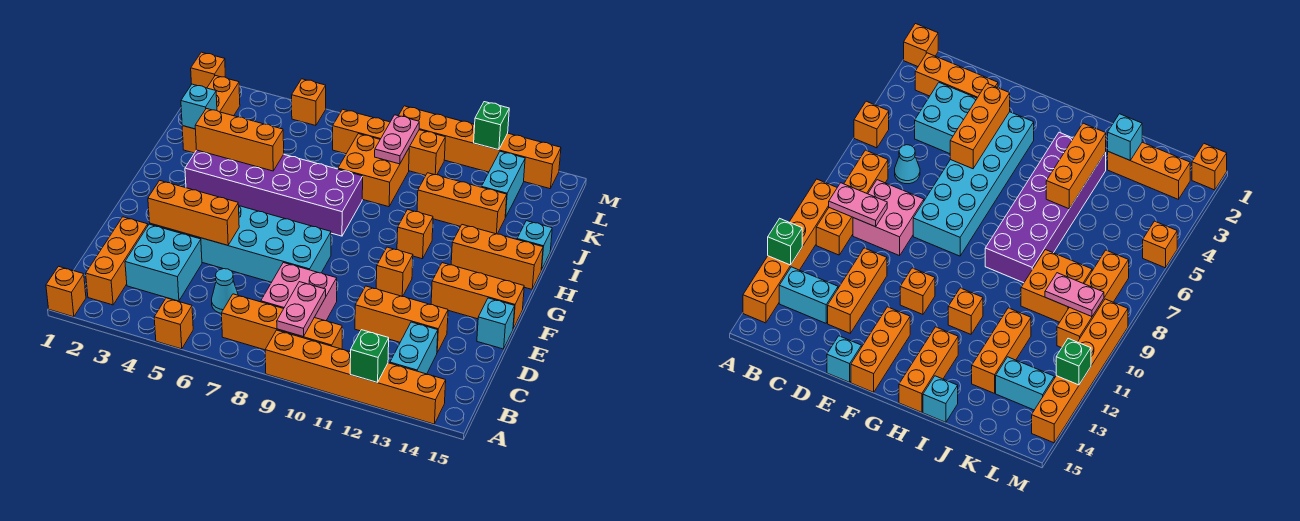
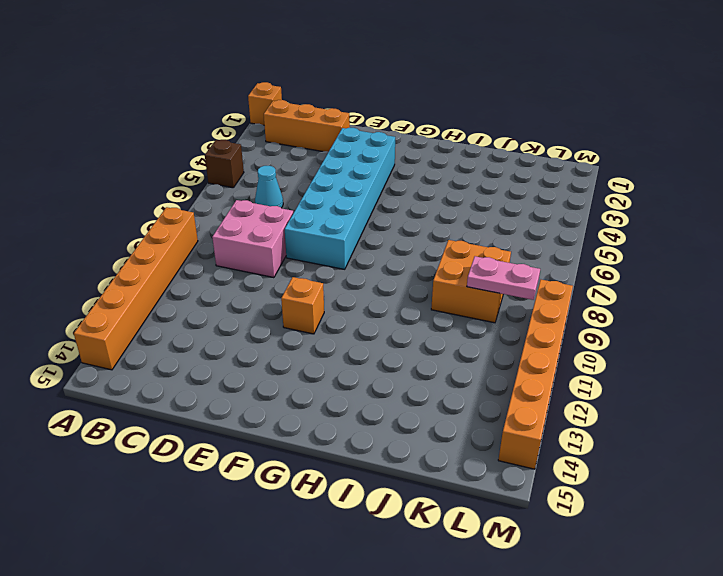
brown brick A5 level 1 -> orange brick A5 level 1
none -> orange brick B7:B10 level 1
none -> cyan brick B13:C13 level 1
none -> cyan brick C3:D4 level 1
none -> orange brick D11:D13 level 1

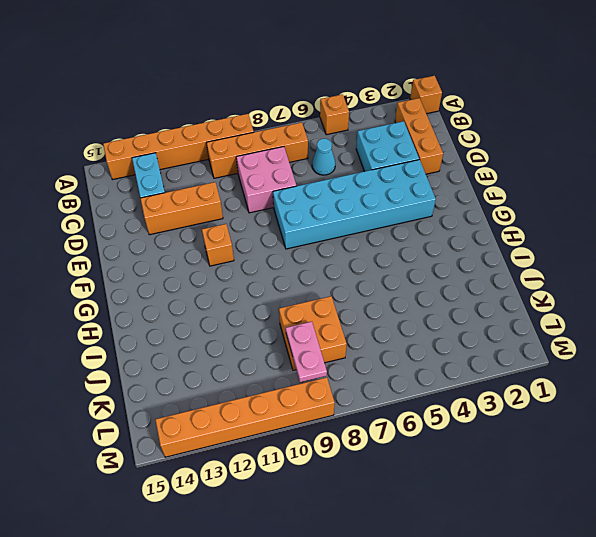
none -> cyan brick E15 level 1
none -> orange brick F13:F15 level 1
none -> purple brick H3:I8 level 1
none -> orange brick H11 level 1

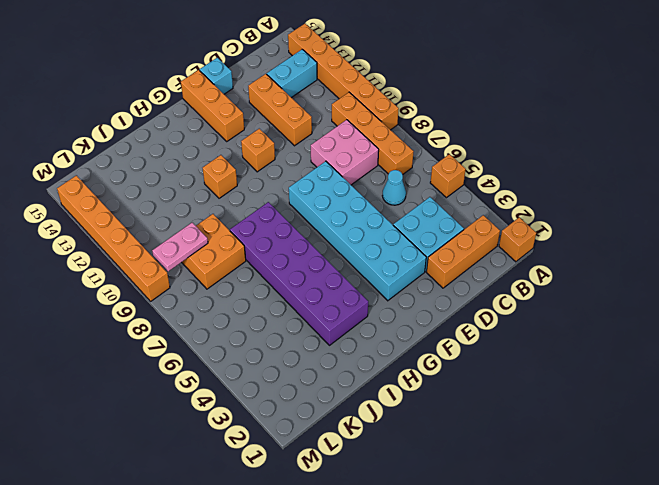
none -> orange brick H13:H15 level 1
none -> cyan brick I15 level 1
none -> orange brick J2:L2 level 1
none -> orange brick J11:J13 level 1

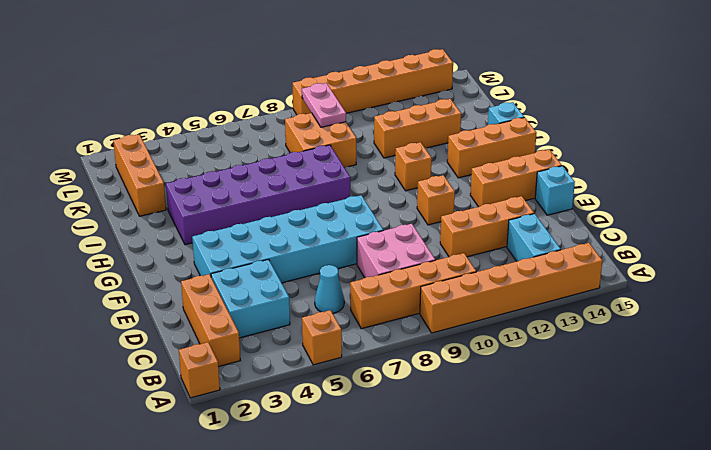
none -> cyan brick K13:L13 level 1
none -> orange brick L7:L10 level 1
none -> orange brick M1 level 1
none -> orange brick M5 level 1

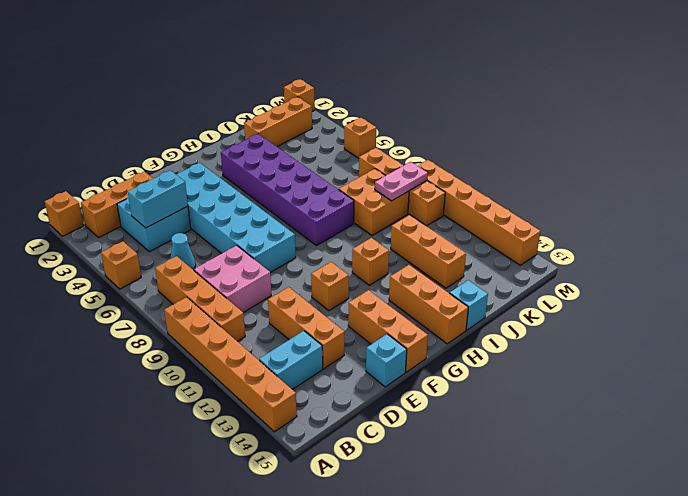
cyan brick C4:D4 level 2 -> cyan brick K13:L13 level 1
none -> green brick A12 level 2
none -> pink plate B9:C9 level 2
none -> orange brick E3:E5 level 2
none -> orange brick I3:I5 level 2

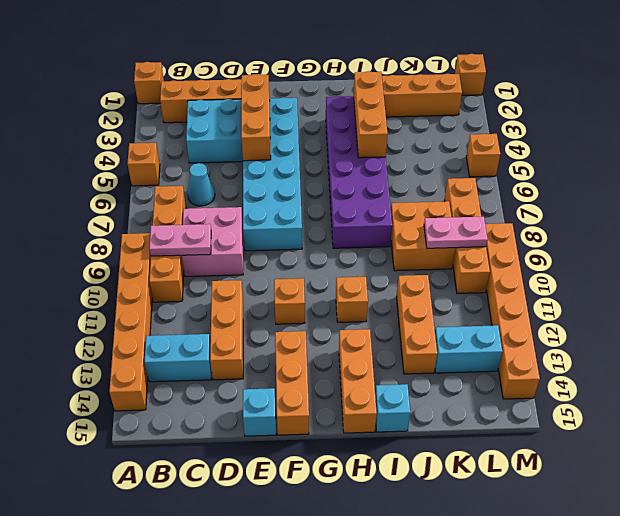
none -> green brick A12 level 2
none -> cyan brick J2 level 2
none -> green brick M12 level 2

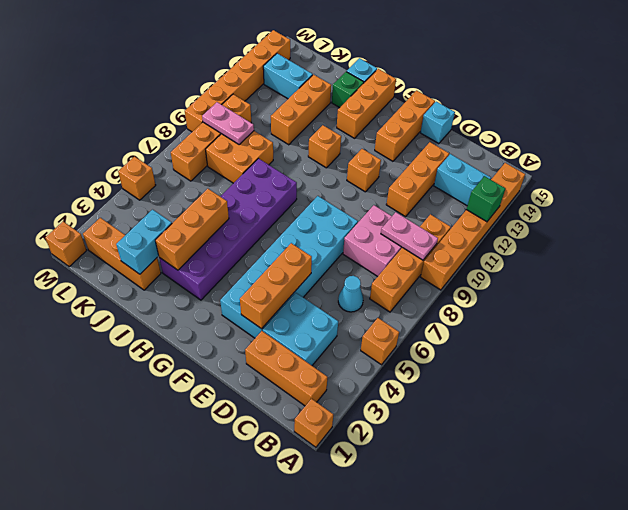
green brick I14 level 1 -> green brick M12 level 2
cyan brick J2:J3 level 2 -> cyan brick J2 level 2

